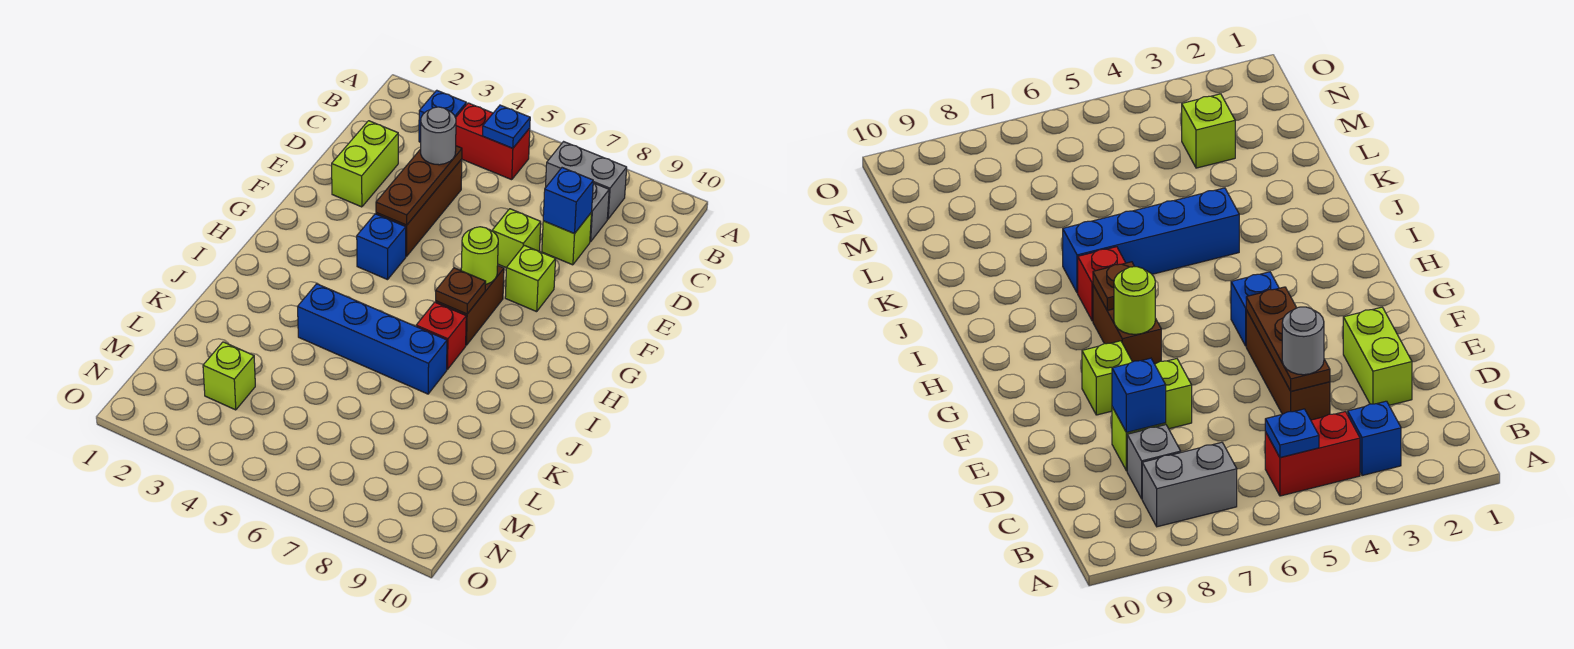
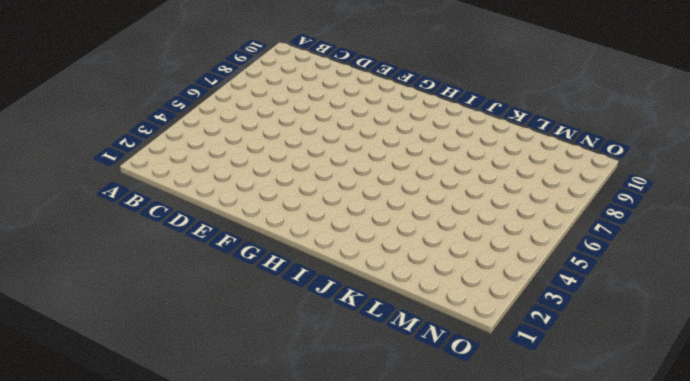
none -> blue brick B3 level 1
none -> red brick B4:B5 level 1
none -> grey brick B7:B8 level 1

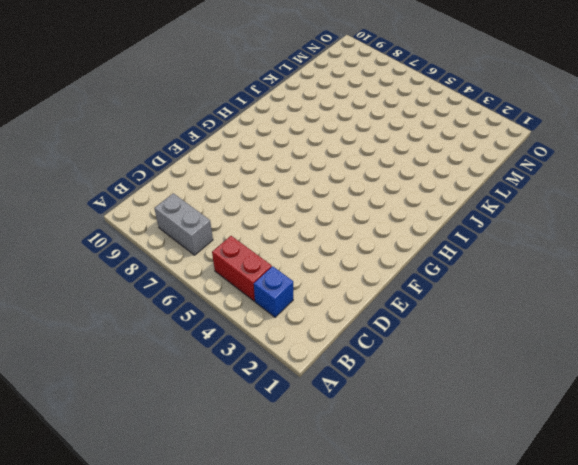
none -> grey brick C8 level 1
none -> lime brick D2:E2 level 1
none -> brown brick D4:F4 level 1

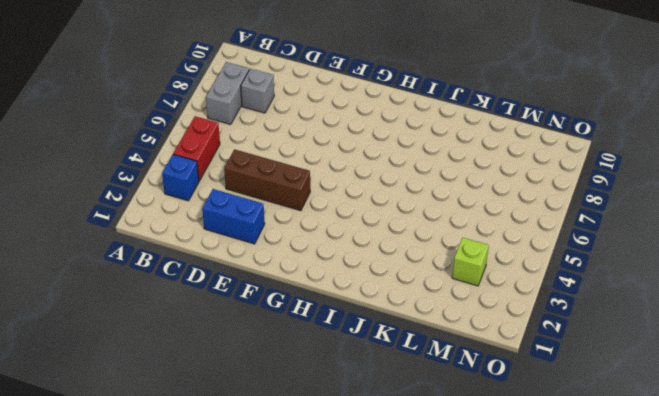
blue brick D2:E2 level 1 -> lime brick D2:E2 level 1
none -> lime brick D8 level 1
none -> lime brick E7 level 1
none -> lime brick F8 level 1

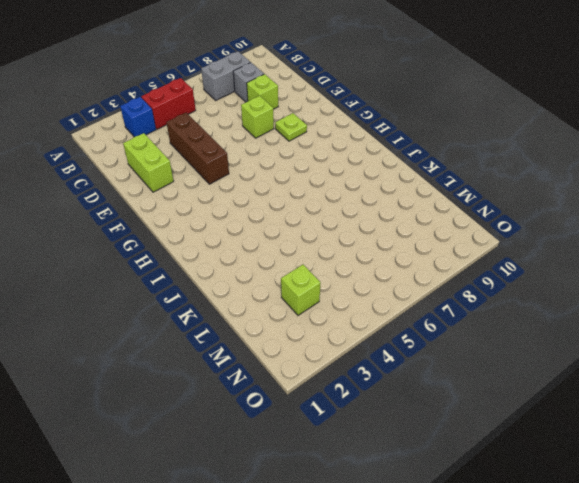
lime plate F8 level 1 -> lime brick F8 level 1
none -> blue brick G4 level 1
none -> brown brick G7:H7 level 1
none -> red brick I7 level 1

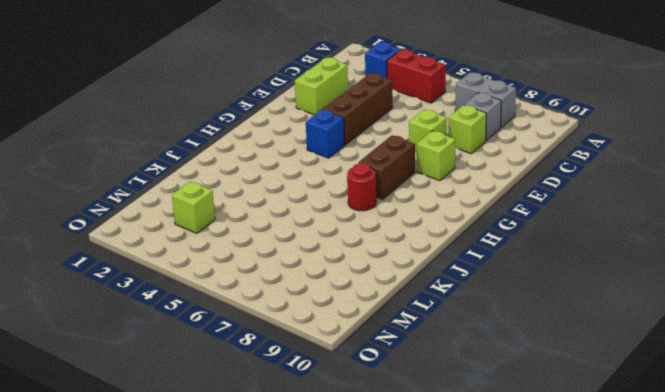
red round brick I7 level 1 -> red brick I7 level 1
none -> blue brick J4:J7 level 1
none -> blue plate B5 level 2
none -> brown plate D4:F4 level 2

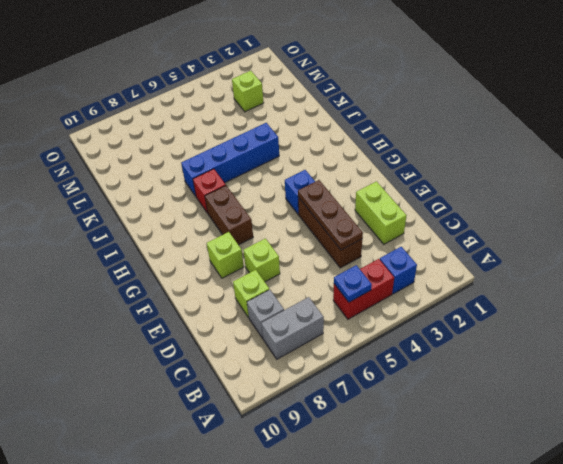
none -> blue brick D8 level 2
none -> lime round brick G7 level 2
none -> brown plate H7 level 2

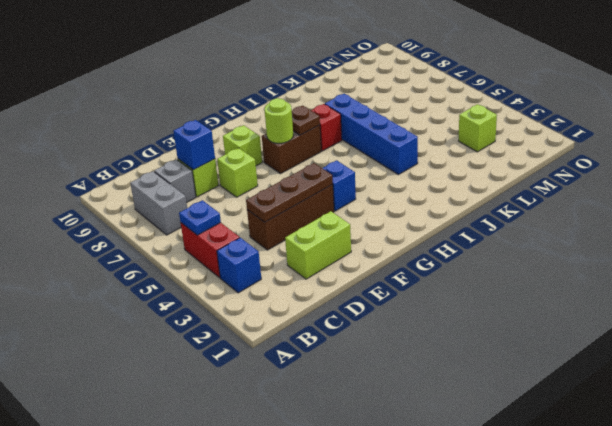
none -> grey round brick D4 level 3

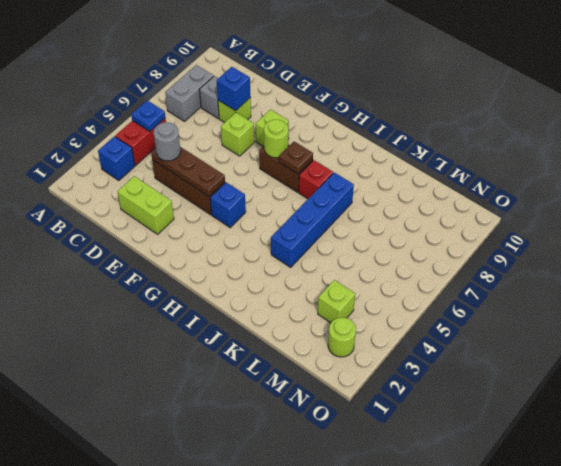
lime round brick N2 level 1 -> none

